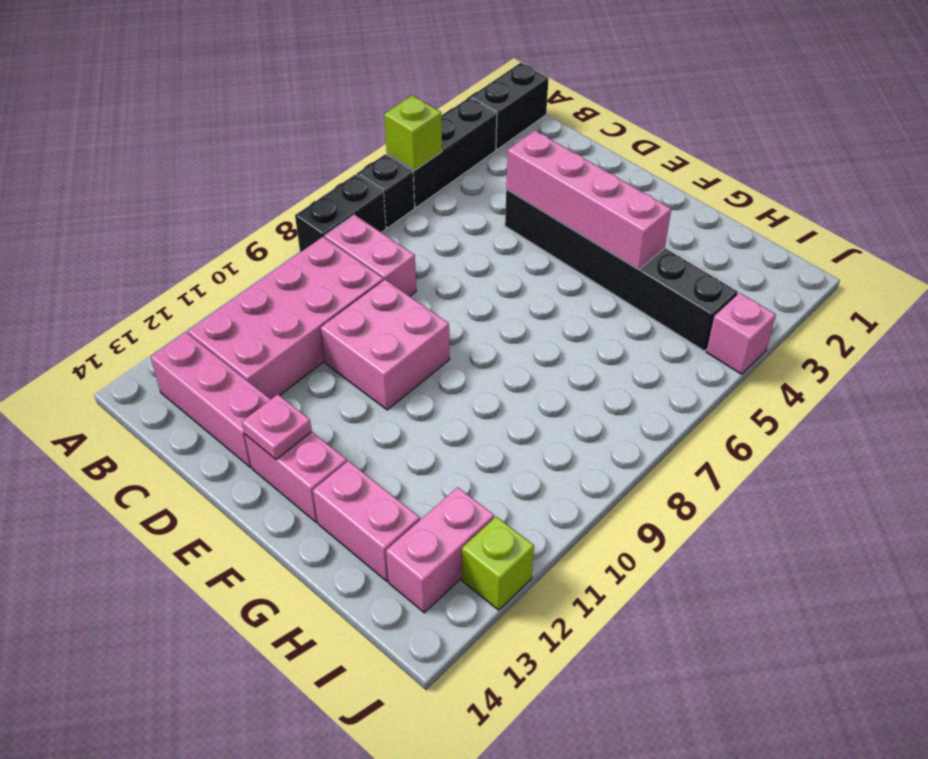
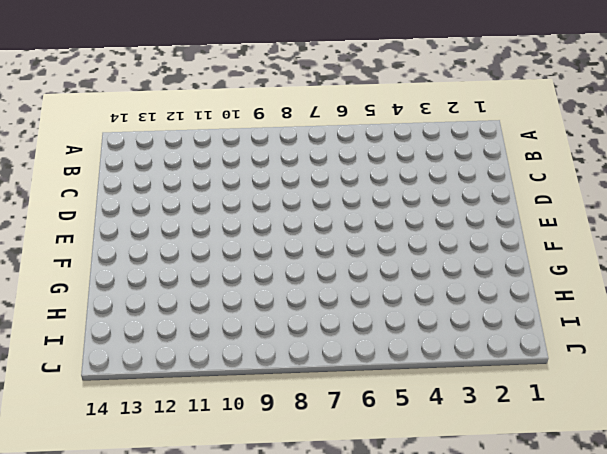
none -> black brick A1:A2 level 1
none -> black brick A3:A5 level 1
none -> black brick A6 level 1

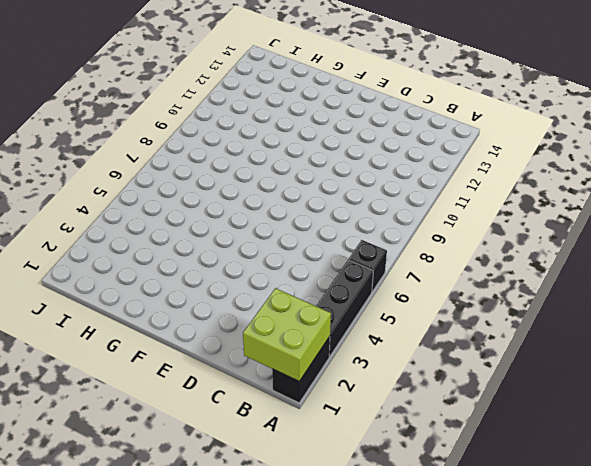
lime brick A1:B2 level 2 -> none
none -> black brick A7:A8 level 1
none -> pink brick B8:C8 level 1
none -> pink brick B9:C12 level 1

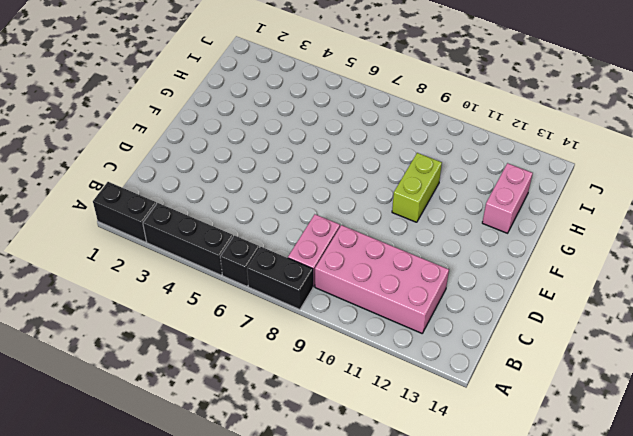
lime brick F10:G10 level 1 -> none
none -> pink brick B13:D13 level 1
none -> black brick D4:I4 level 1
none -> pink brick D9:E10 level 1

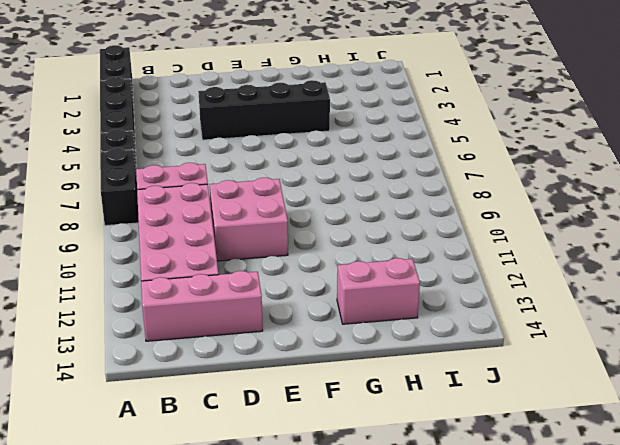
black brick D4:G4 level 1 -> black brick D4:I4 level 1
none -> pink brick E13:F13 level 1
none -> pink brick I12:I13 level 1
none -> pink brick J4 level 1

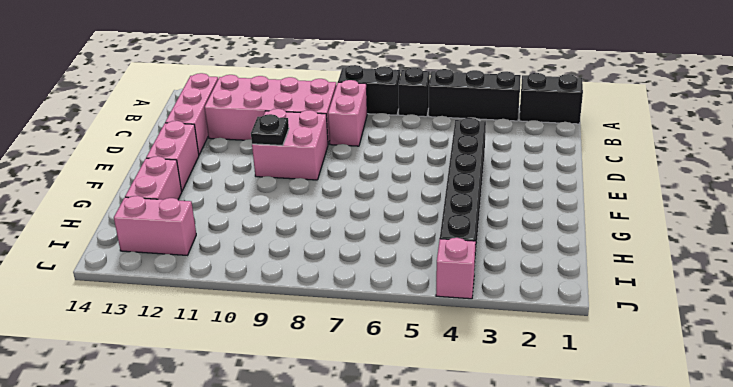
black plate E10 level 2 -> none
none -> lime brick J12 level 1
none -> lime brick A5 level 2
none -> pink brick D4:G4 level 2

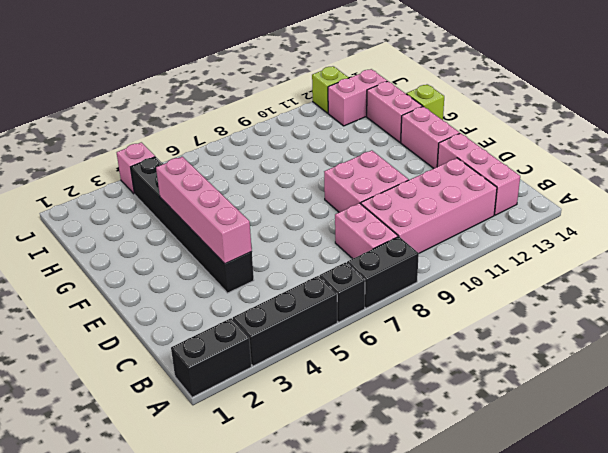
lime brick G14 level 1 -> lime brick A5 level 2
none -> pink plate E13 level 2

